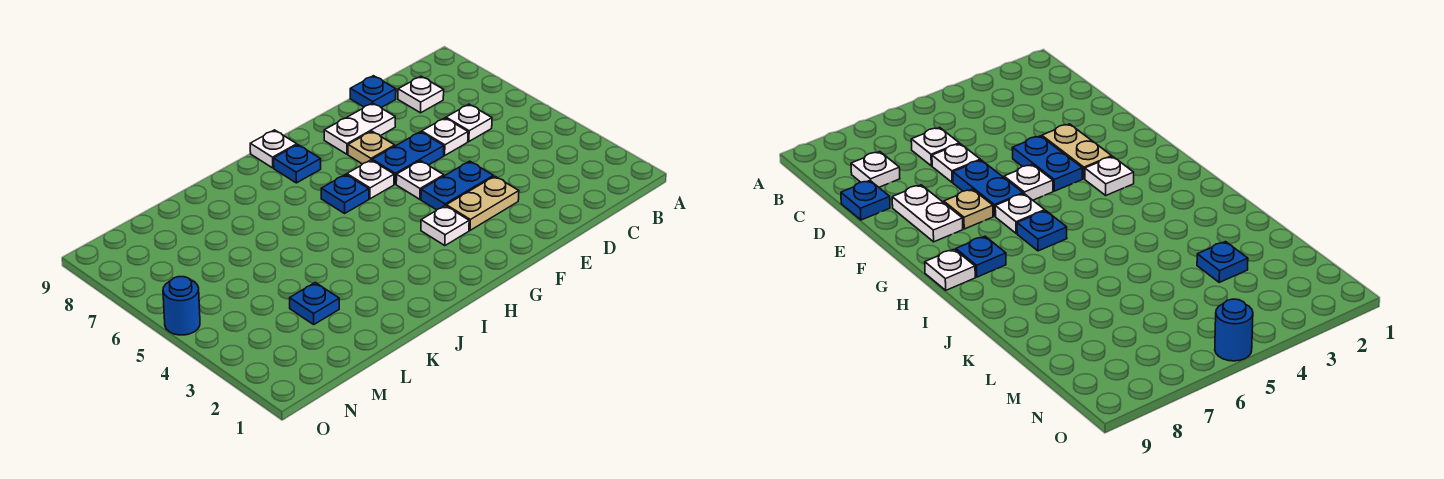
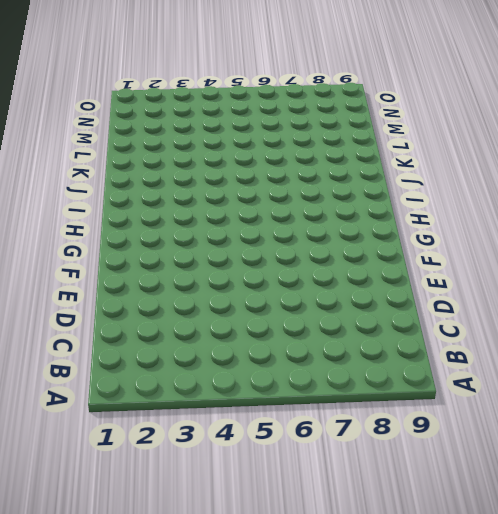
none -> white plate C6 level 1
none -> white plate C8 level 1
none -> white plate D6 level 1

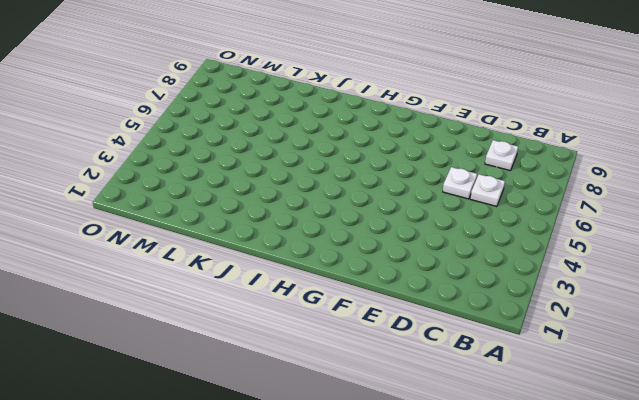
none -> blue plate D9 level 1
none -> tan plate E3:F3 level 1
none -> blue plate E4:F4 level 1

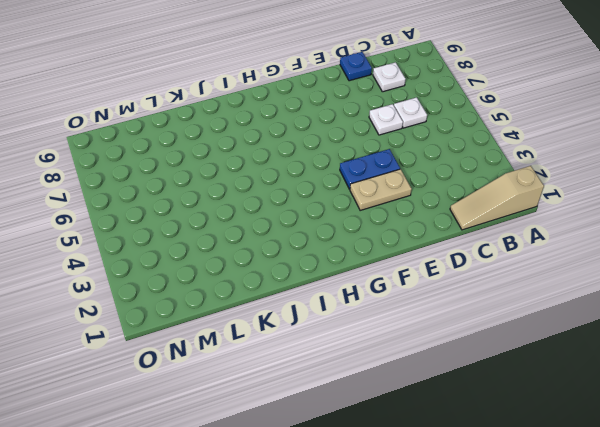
tan slope A1:C1 level 1 top A -> none
none -> blue plate E6:F6 level 1
none -> white plate E8:F8 level 1
none -> white plate F5 level 1

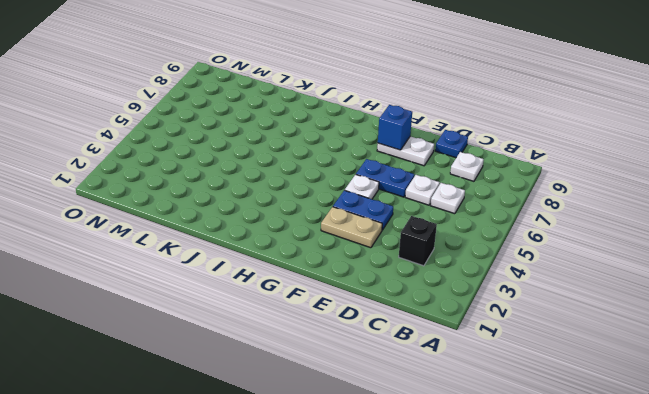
black brick C3 level 1 -> none
blue brick F8 level 2 -> none
none -> tan plate F7 level 1
none -> white plate G3 level 1
none -> white plate G6 level 1

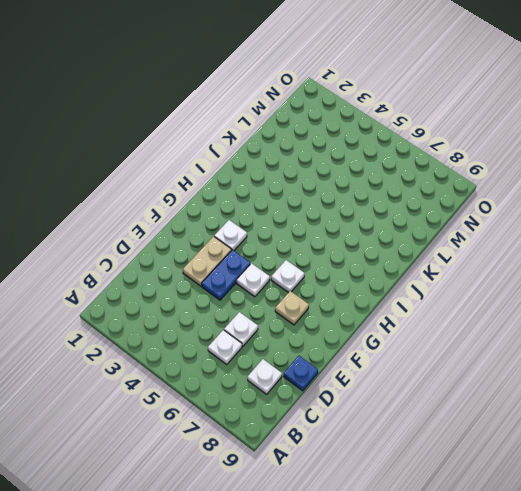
none -> blue plate E6:F6 level 1
none -> white plate E8:F8 level 1
none -> blue plate H6 level 1

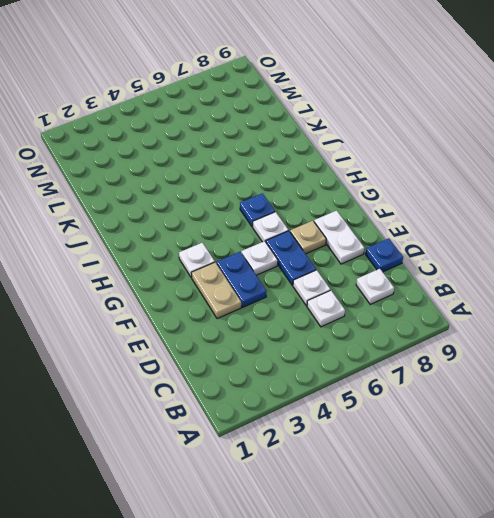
none -> blue plate H8 level 1
none -> white plate H9 level 1
none -> blue plate L3 level 1

